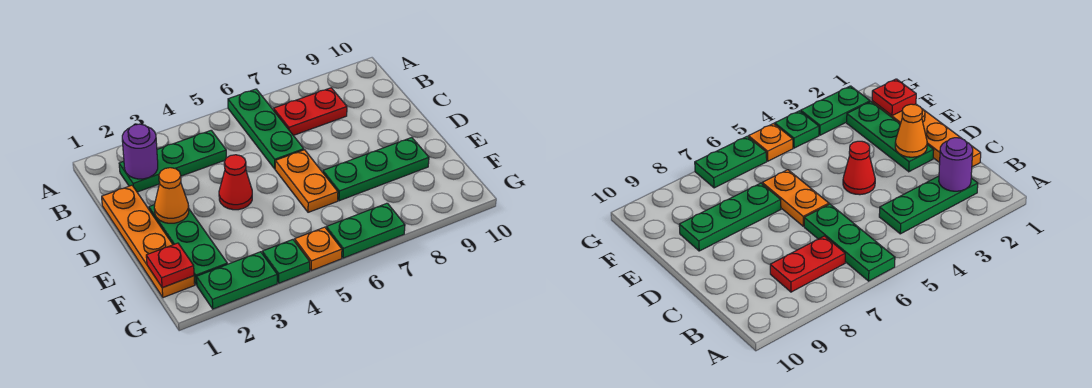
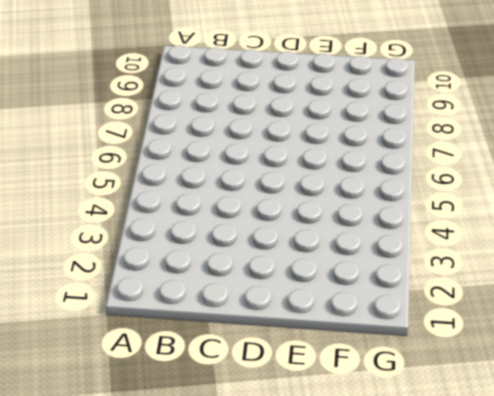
none -> green plate A6:C6 level 1
none -> green plate B2:B4 level 1
none -> red plate B7:B8 level 1

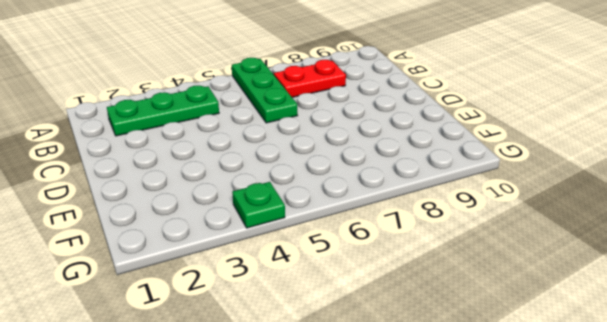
none -> orange plate C1:F1 level 1
none -> green plate D2:F2 level 1
none -> red cone D4 level 1

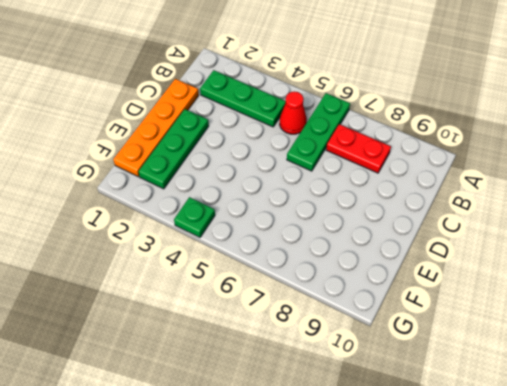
red cone B5 level 1 -> red cone D4 level 1
none -> orange plate D6:E6 level 1
none -> green plate E7:E9 level 1
none -> green plate G2:G3 level 1

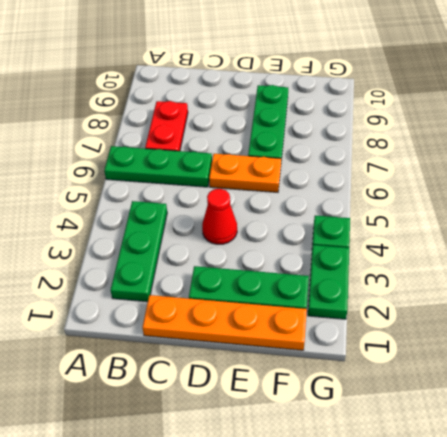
none -> orange plate G5 level 1
none -> green plate G6:G7 level 1
none -> purple round brick B2 level 2

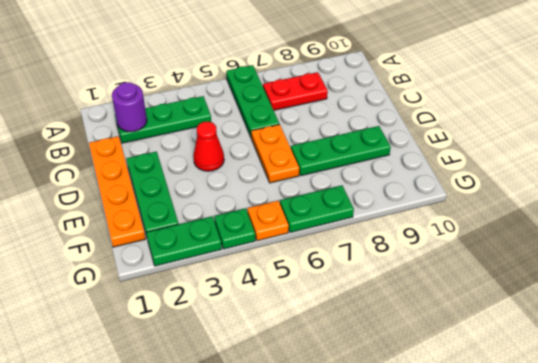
none -> orange cone D2 level 2
none -> red plate F1 level 2

